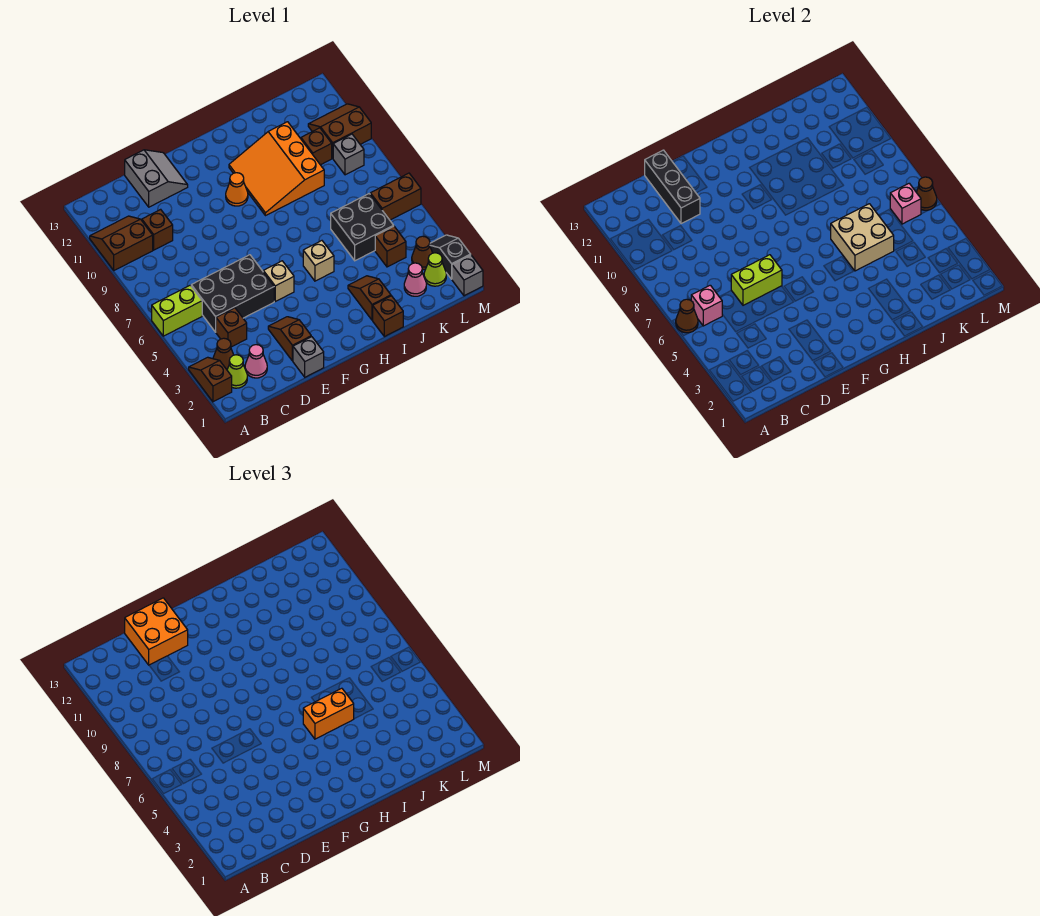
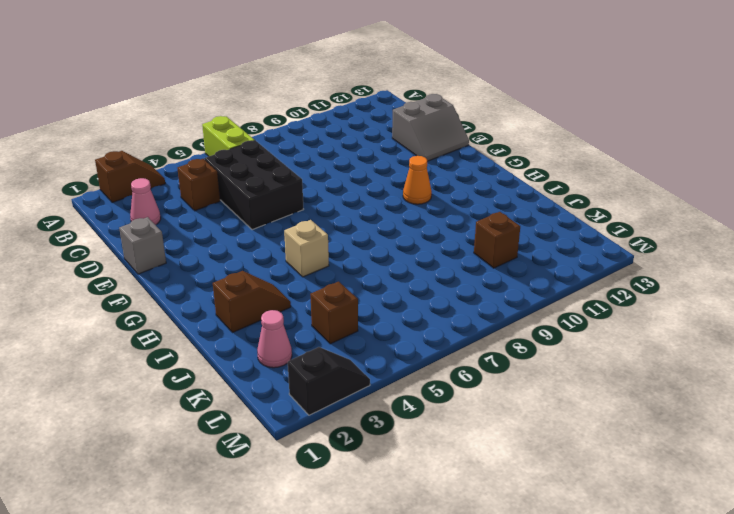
none -> brown slope A10:B11 level 1 top 10
none -> lime cone B2 level 1
none -> brown cone B3 level 1
none -> brown brick C10 level 1

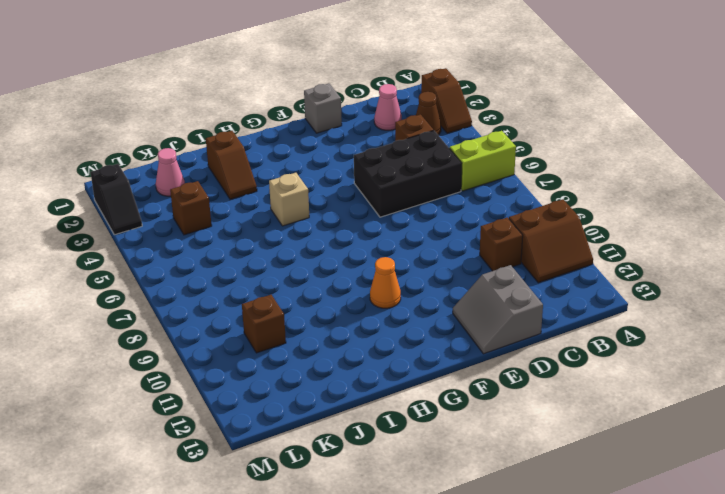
none -> lime cone B2 level 1
none -> brown slope E2:E3 level 1 top 2
none -> tan brick F5 level 1
none -> orange slope H9:J11 level 1 top J

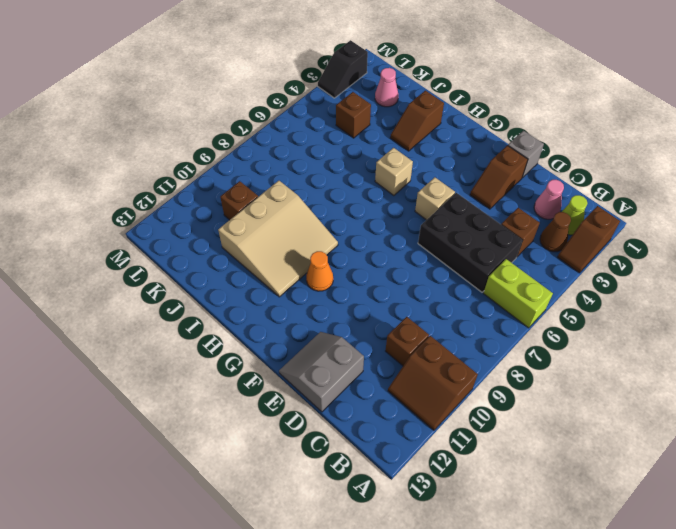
tan slope H9:J11 level 1 top J -> orange slope H9:J11 level 1 top J
none -> brown brick I1 level 1
none -> black brick J5:K6 level 1
none -> lime cone L2 level 1
none -> brown cone L3 level 1

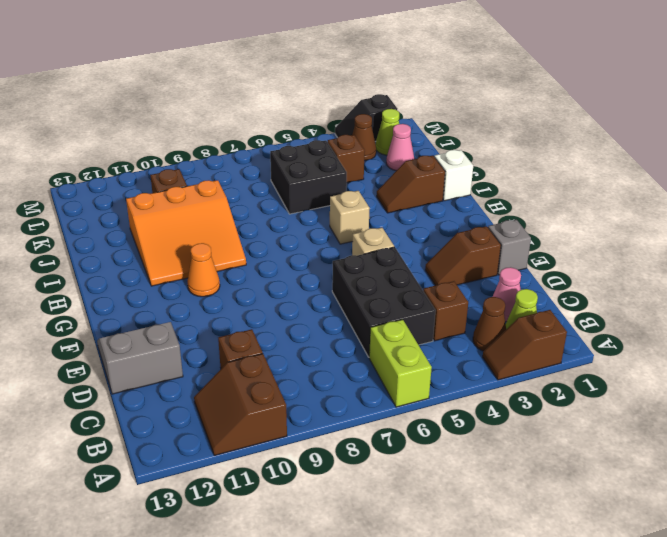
white brick I1 level 1 -> brown brick I1 level 1
none -> brown brick L6:M6 level 1
none -> grey brick L9 level 1
none -> brown slope L10:M11 level 1 top 10
none -> grey brick M1 level 1

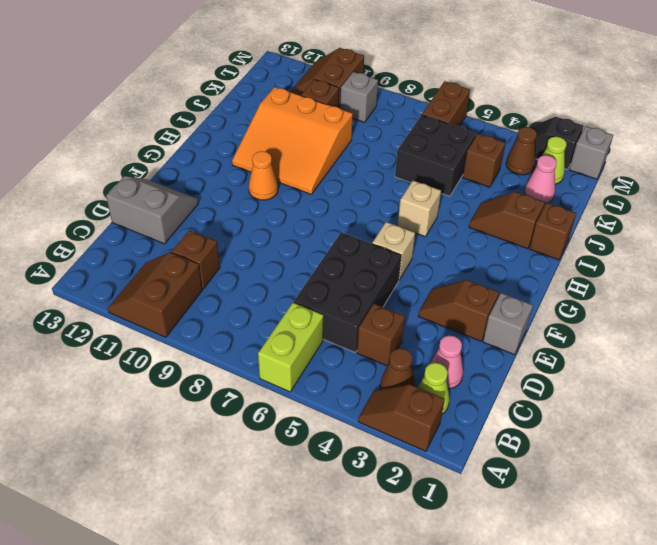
none -> brown cone A6 level 2
none -> pink brick B6 level 2
none -> lime brick D6:E6 level 2
none -> black brick D11:D13 level 2

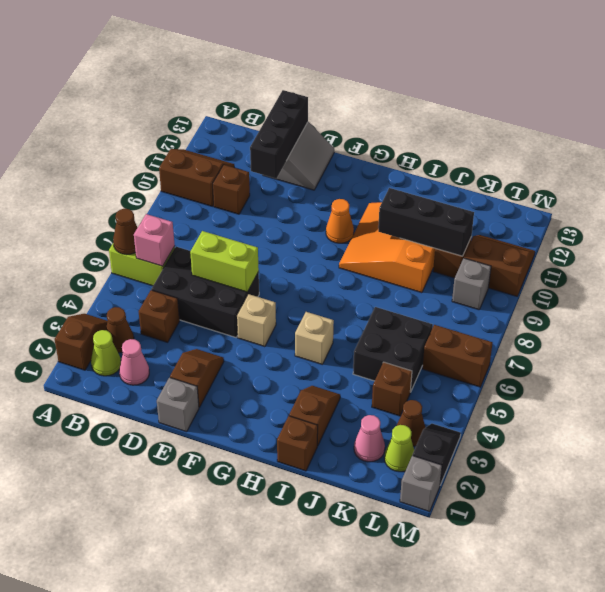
black brick I10:K10 level 2 -> none
none -> tan brick I5:J6 level 2
none -> pink brick L6 level 2
none -> brown cone M6 level 2
none -> orange brick D12:E13 level 3

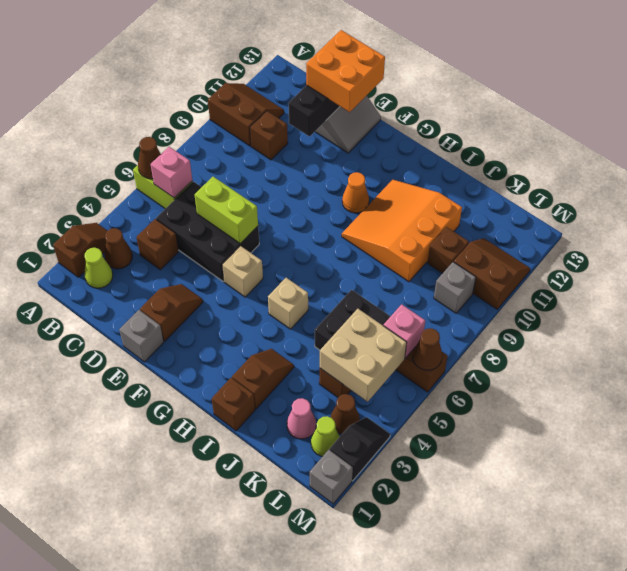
tan brick K4:L5 level 2 -> tan brick I5:J6 level 2
none -> pink cone C2 level 1
none -> orange brick H5:I5 level 3

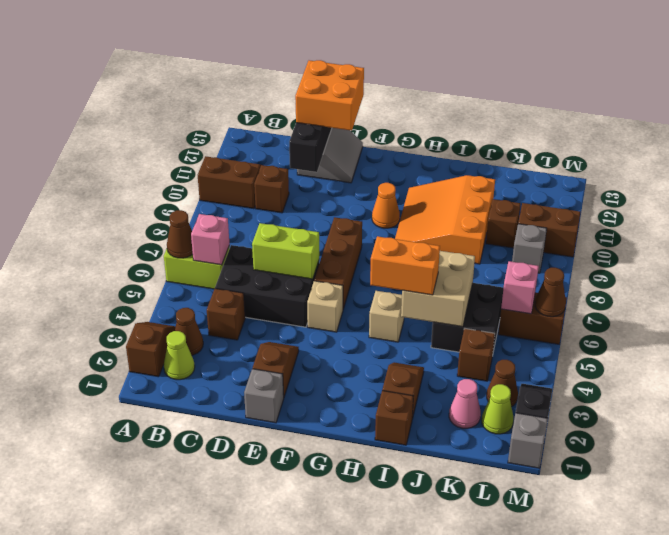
brown brick F6:F8 level 1 -> none
none -> pink cone C2 level 1

